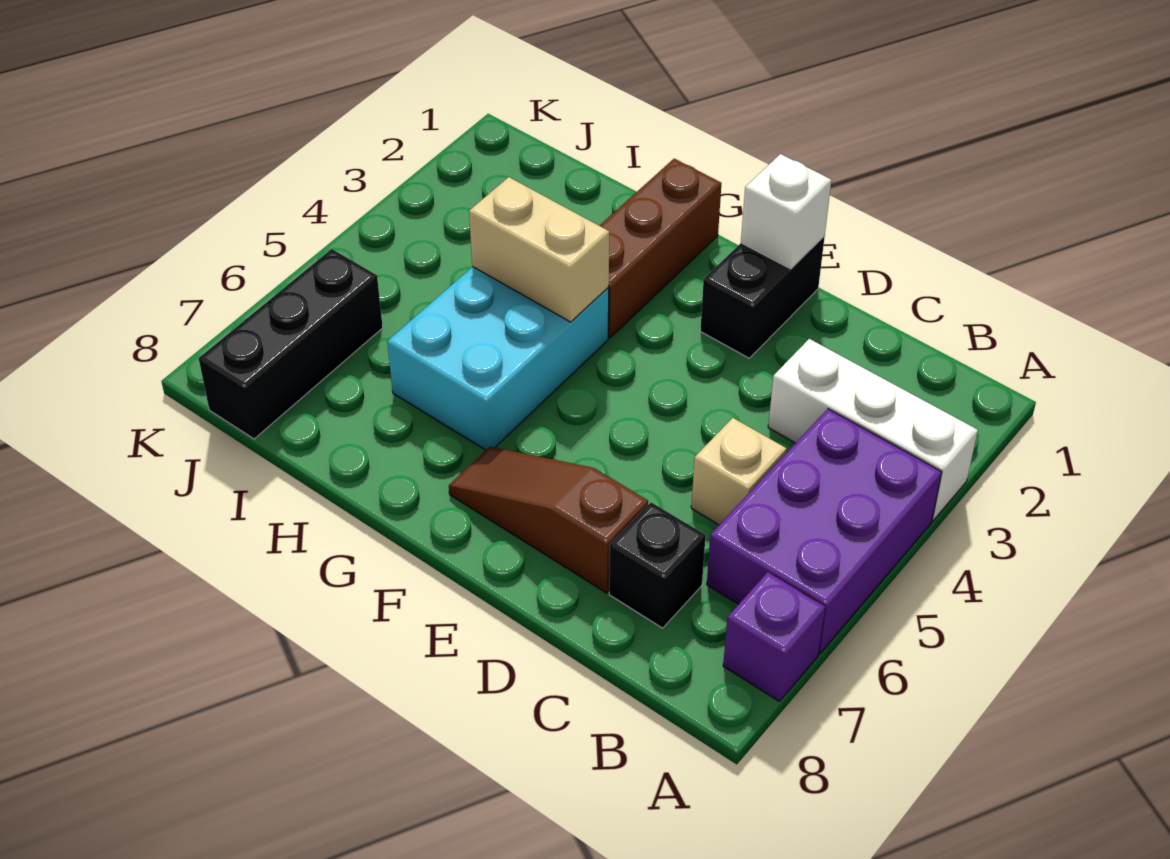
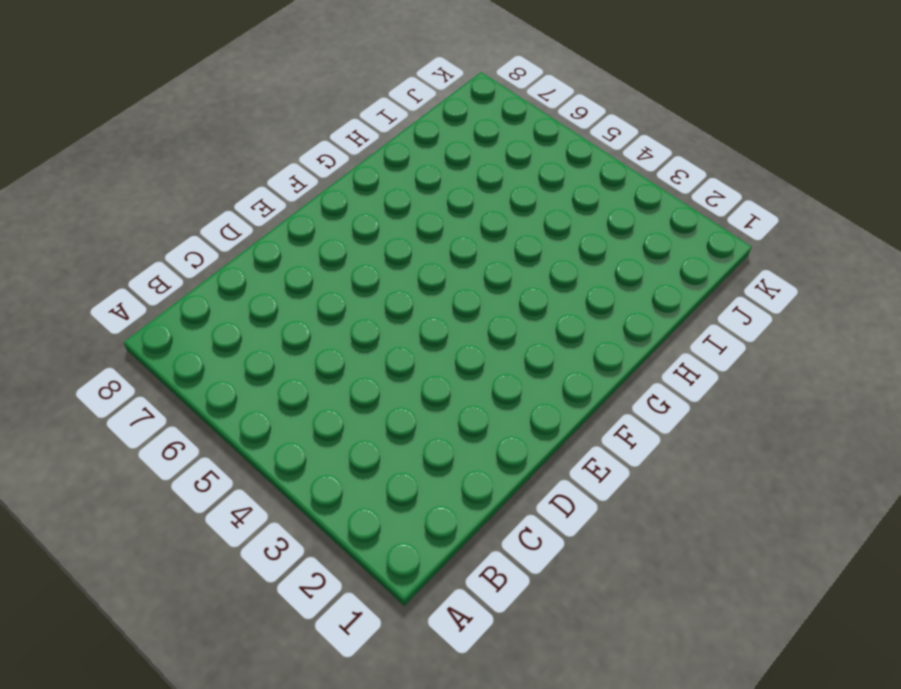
none -> white brick A3:C3 level 1
none -> purple brick A4:B6 level 1
none -> purple brick A7 level 1

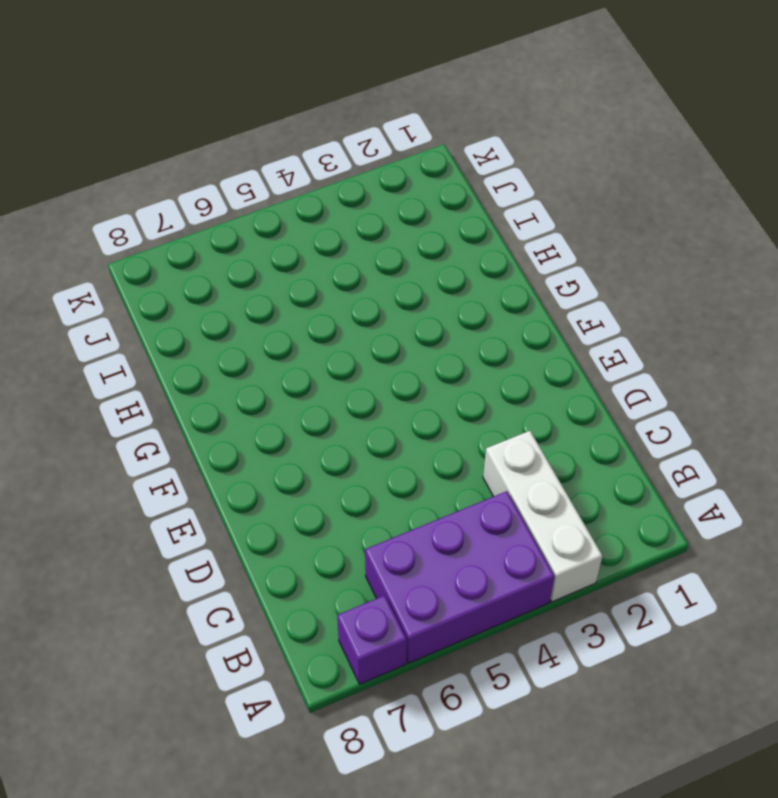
none -> tan brick C5 level 1
none -> black brick C7 level 1
none -> brown slope D7:F7 level 1 top D

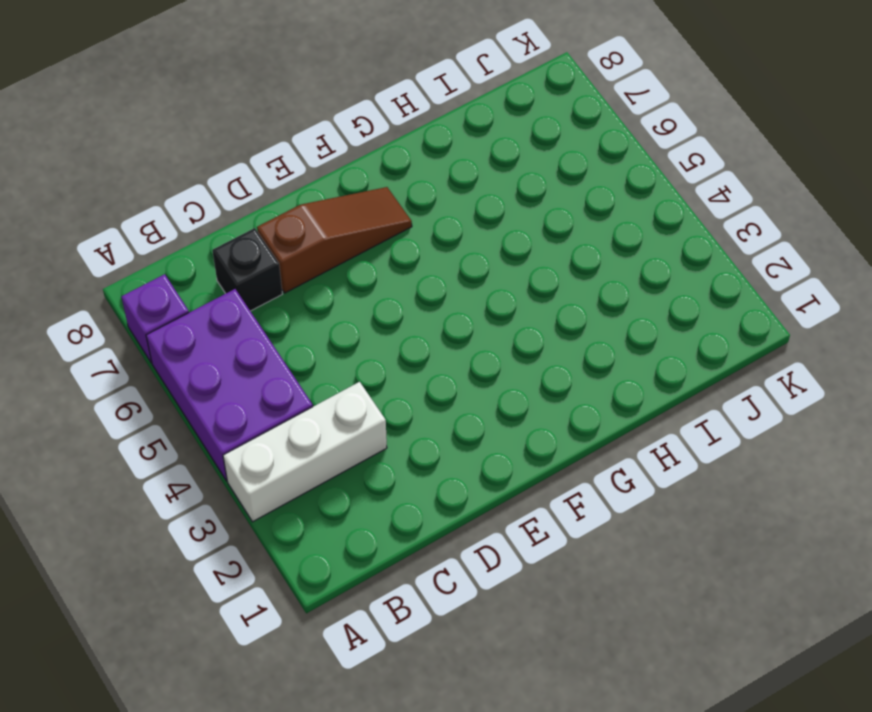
none -> tan brick C5 level 1
none -> black brick E1:E2 level 1
none -> brown brick G1:G3 level 1

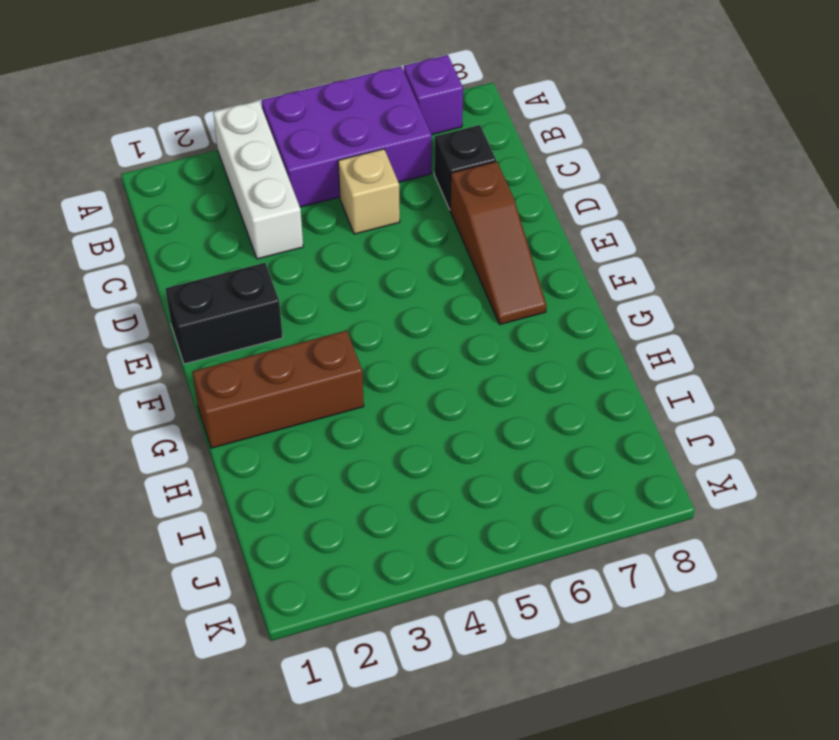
none -> cyan brick G4:H6 level 1
none -> black brick J6:J8 level 1
none -> white brick E1 level 2

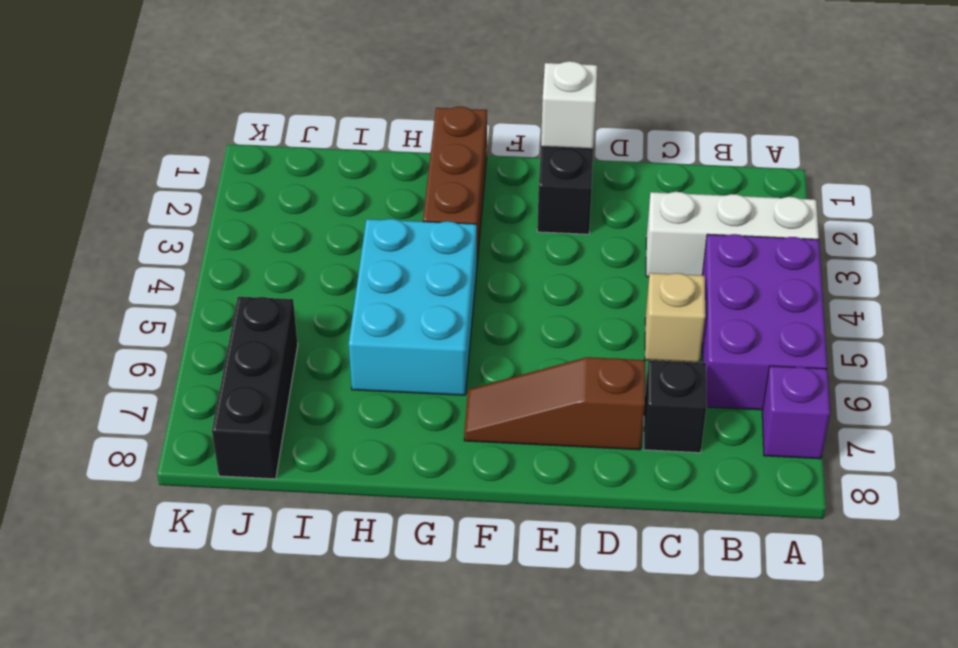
none -> tan brick G4:H4 level 2

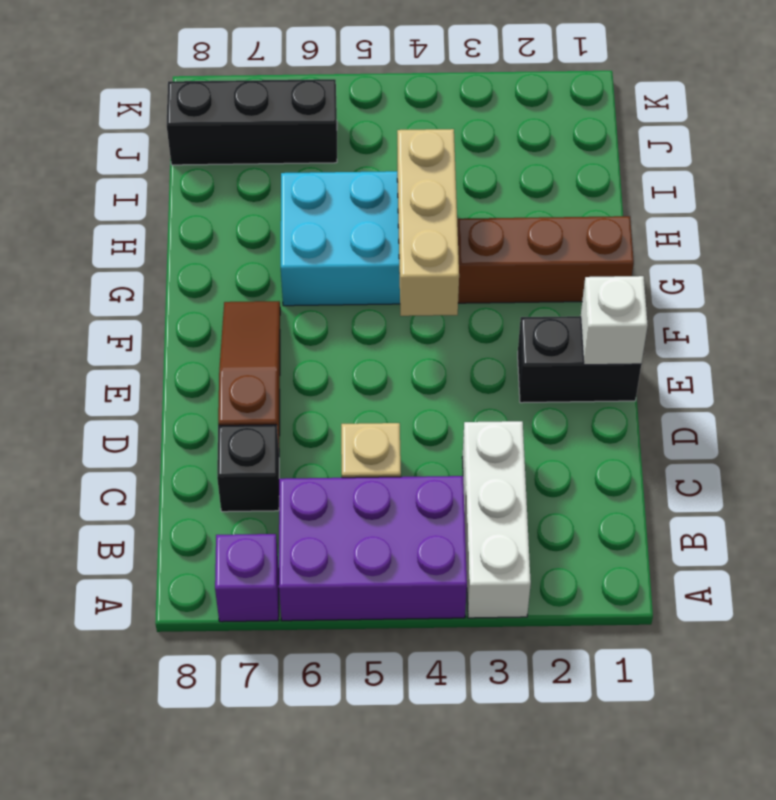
tan brick F4:H4 level 2 -> tan brick G4:H4 level 2

